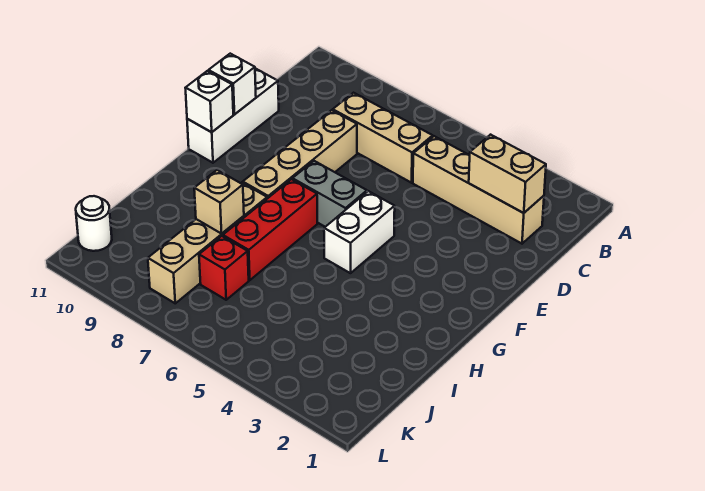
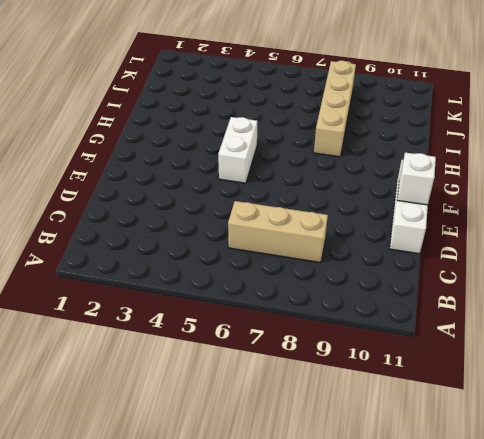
none -> tan brick C2:C5 level 1
none -> tan brick D8:G8 level 1
none -> grey brick F6:F7 level 1

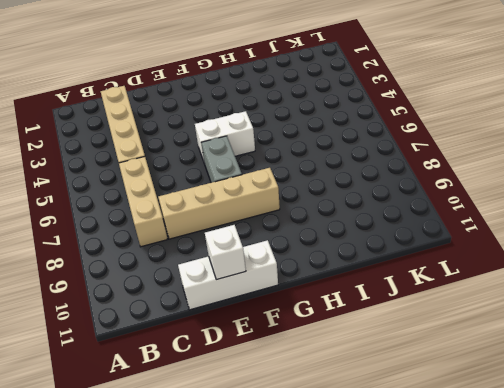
none -> red brick G7:I7 level 1
none -> tan brick H8:K8 level 1
none -> red brick J7 level 1

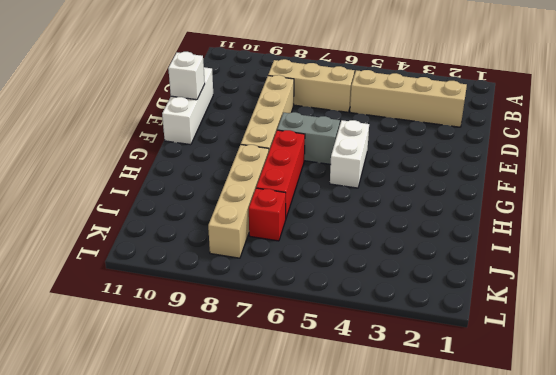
none -> white round brick K11 level 1
none -> tan brick C2:C3 level 2
none -> white brick F11 level 2

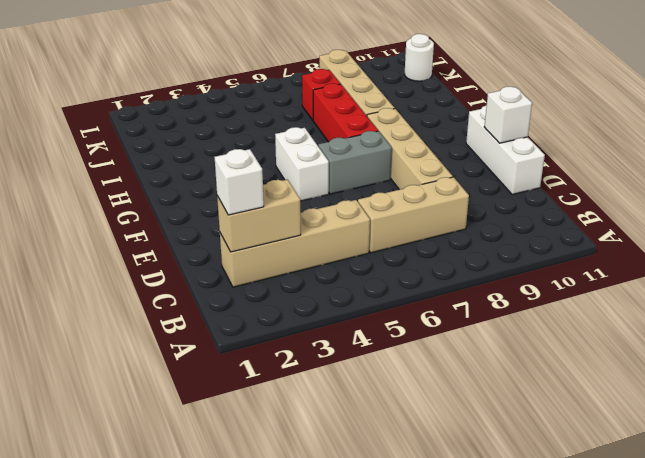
white brick C2 level 3 -> white brick F11 level 2
none -> tan brick I8 level 2

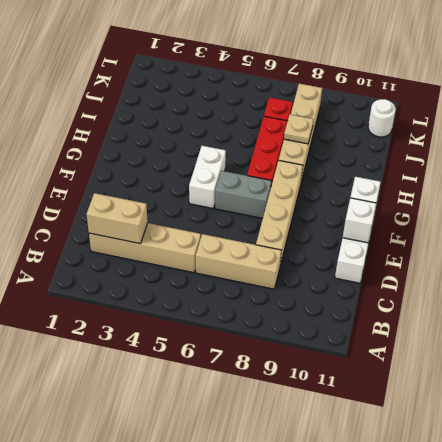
tan plate I8 level 2 -> tan brick I8 level 2

